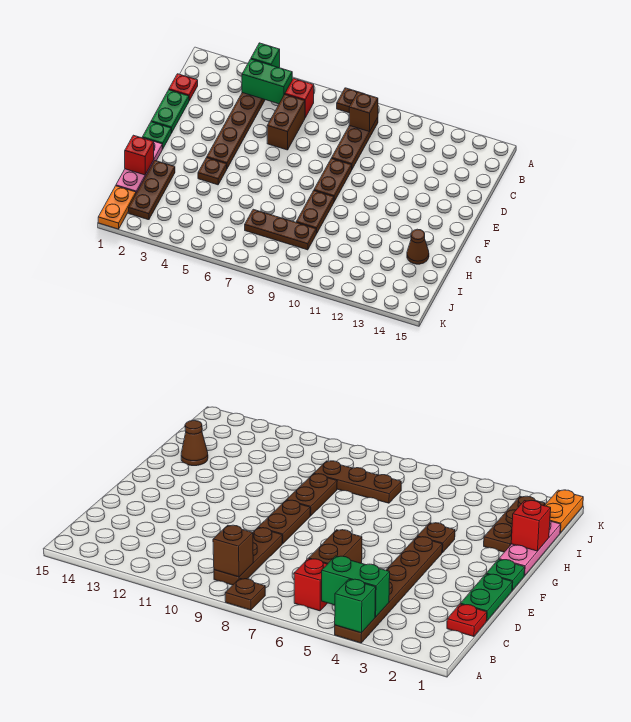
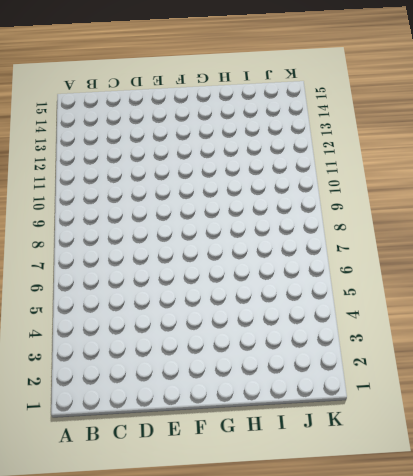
none -> brown plate A4:F4 level 1
none -> brown plate A8 level 1
none -> red brick B6 level 1

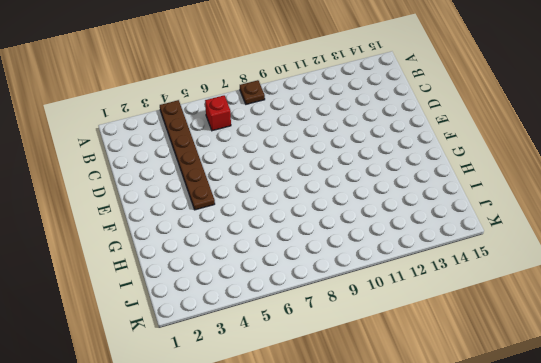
none -> brown plate B9:D9 level 1
none -> red plate C1 level 1
none -> brown brick C6:D6 level 1

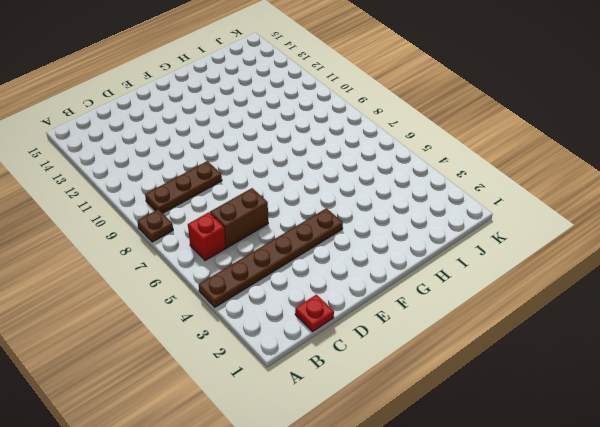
none -> green plate D1:E1 level 1
none -> brown plate E9:F9 level 1
none -> green plate F1 level 1

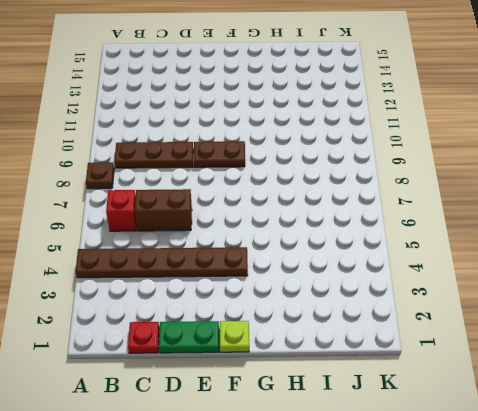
lime plate F1 level 1 -> green plate F1 level 1
none -> pink plate G1:I1 level 1
none -> brown plate G4 level 1
none -> brown plate G9:H9 level 1

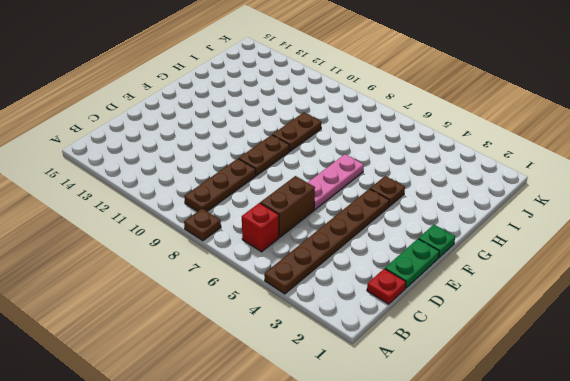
pink plate E6:G6 level 1 -> pink plate G1:I1 level 1
none -> brown plate H2:J2 level 1
none -> brown cone H14 level 1
none -> brown plate I7:I9 level 1

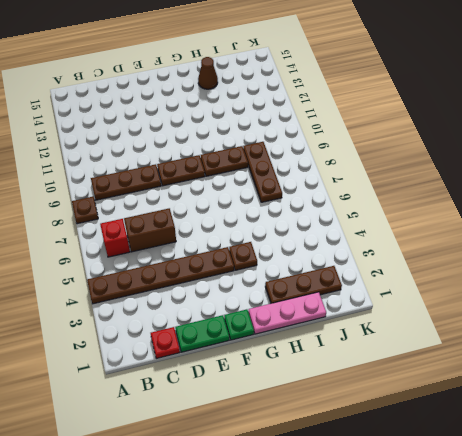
none -> orange plate J1:K1 level 1
none -> green brick A4 level 2
none -> green brick B4:B5 level 2

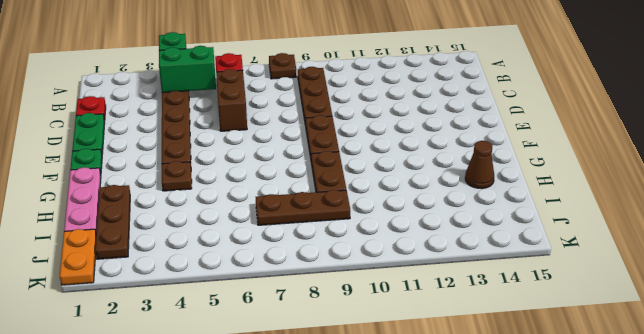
none -> brown brick B9 level 2
none -> red brick H1 level 2

